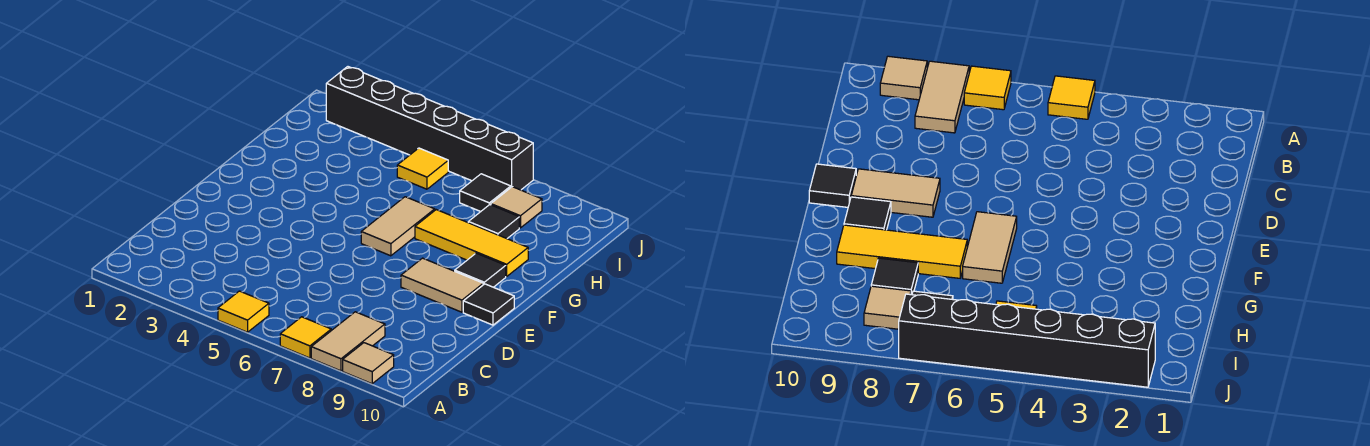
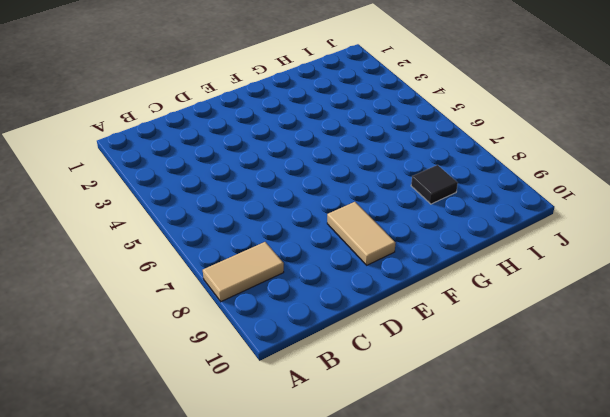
none -> yellow tile A5 level 1
none -> yellow tile A7 level 1
none -> tan tile A9 level 1

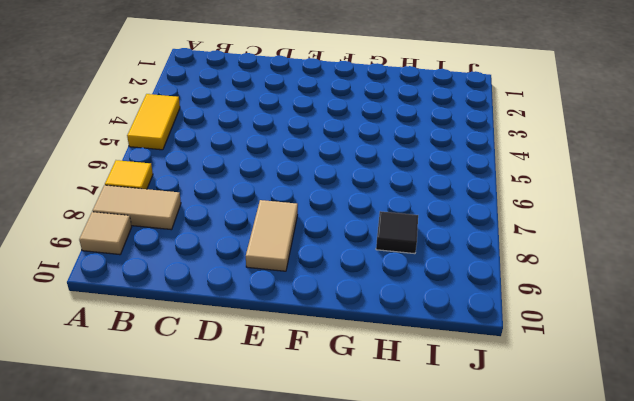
yellow tile A4:A5 level 1 -> yellow tile A5 level 1
none -> black tile E10 level 1
none -> tan tile F6:G6 level 1
none -> black tile F9 level 1

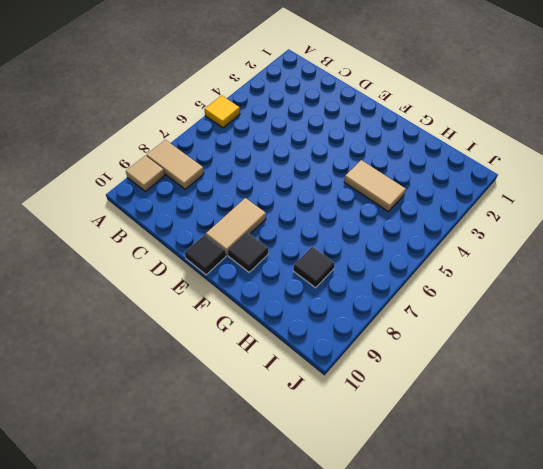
tan tile G4:H4 level 1 -> tan tile F6:G6 level 1
none -> yellow tile A7 level 1
none -> yellow tile G7:G9 level 1
none -> yellow tile I5 level 1

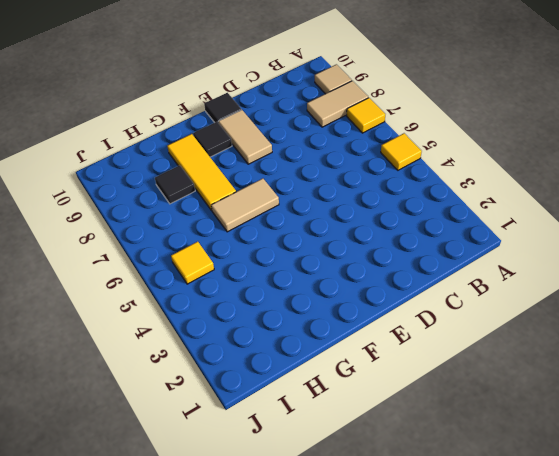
none -> black tile I7 level 1
none -> tan tile I8 level 1
none -> black brick J2:J7 level 1

